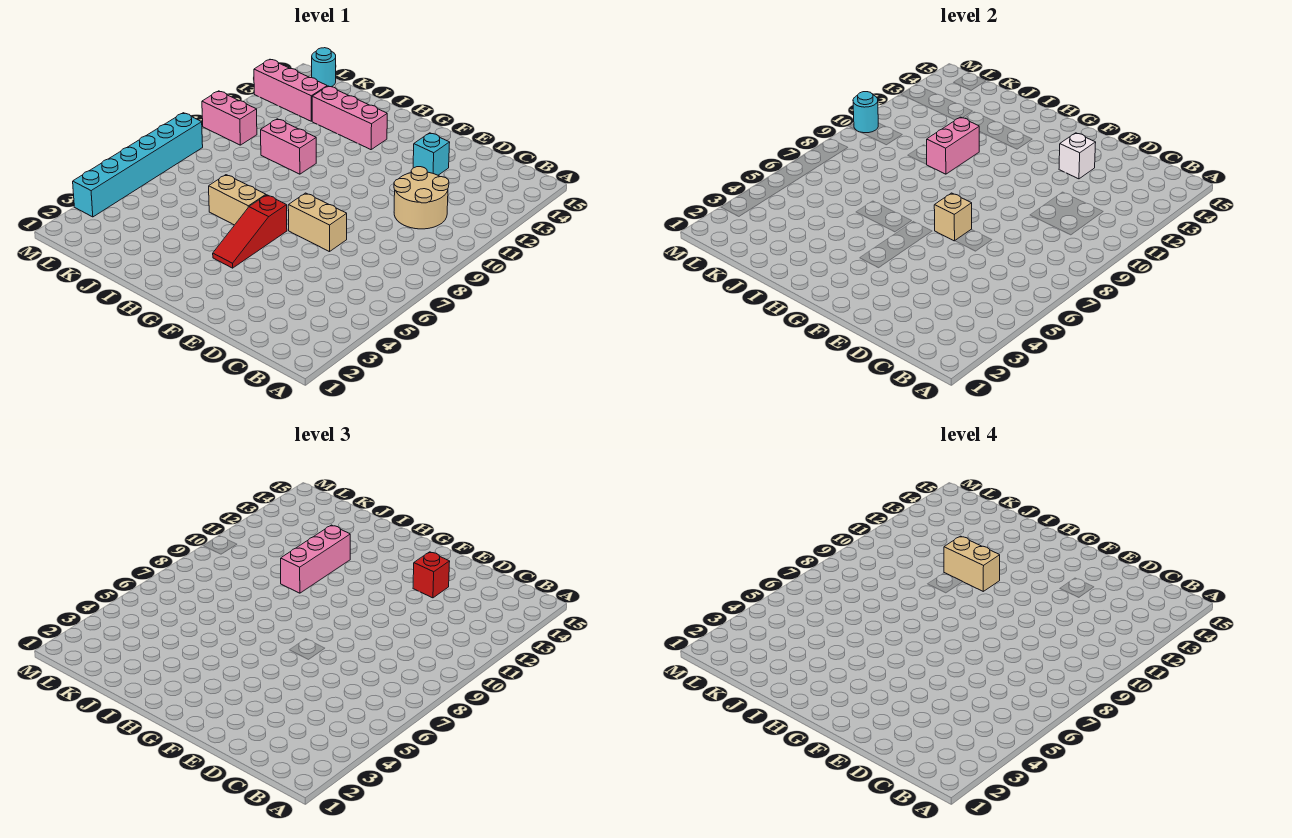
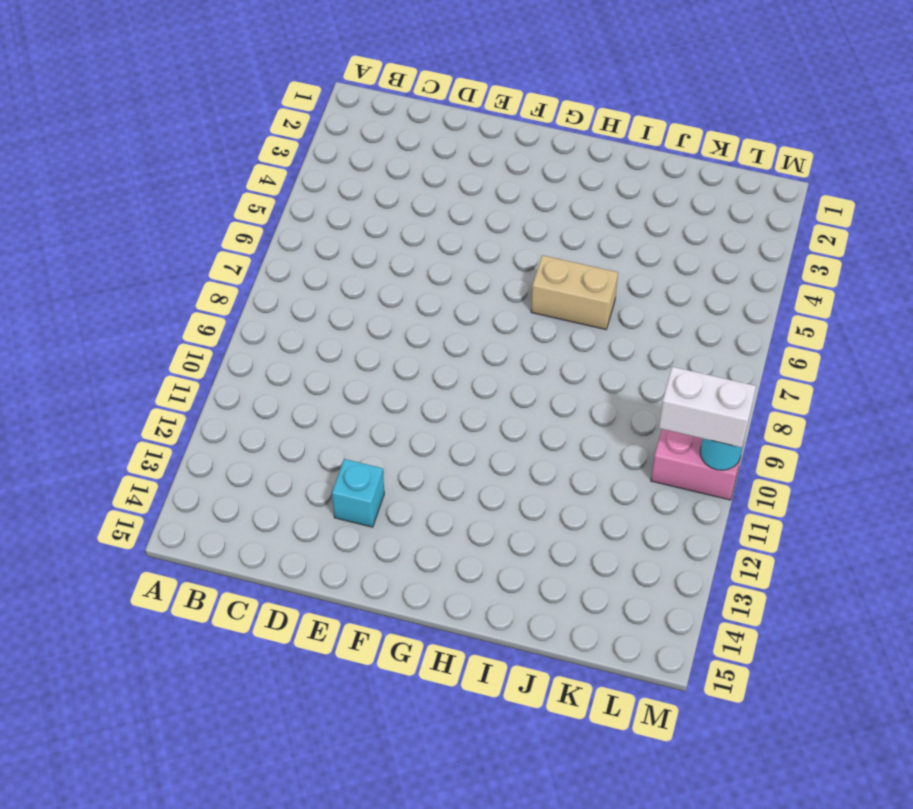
white brick L10:M10 level 3 -> none
none -> tan round brick C10:D11 level 1
none -> tan brick E7:F7 level 1
none -> red slope G4:G6 level 1 top 6

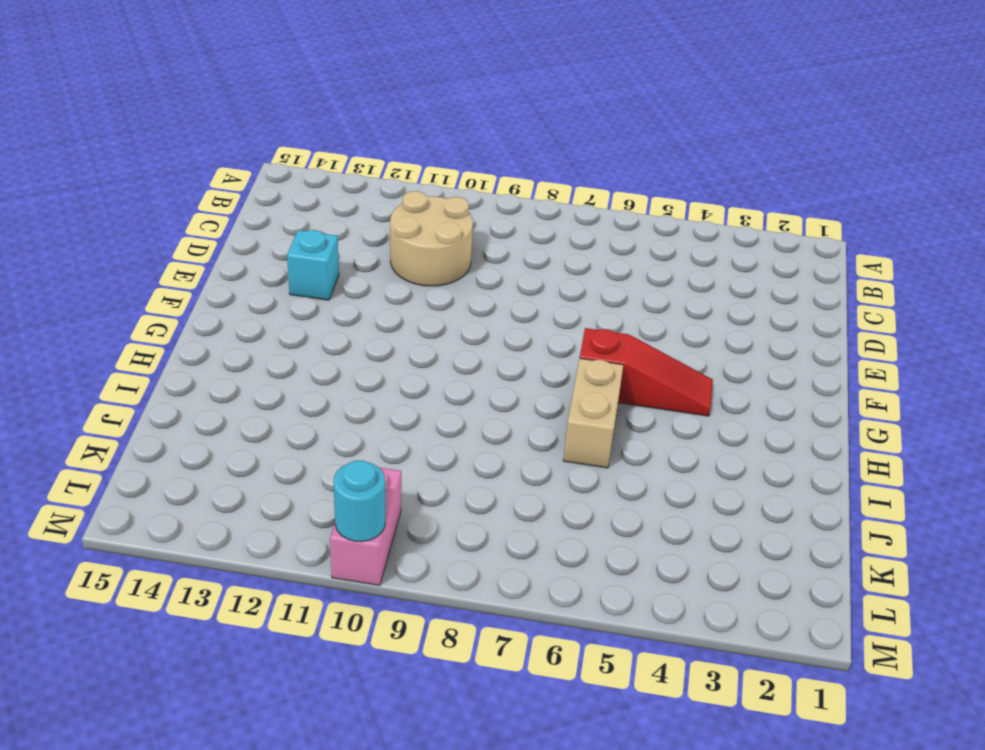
none -> tan brick E7:F7 level 1
none -> pink brick H13:J13 level 1
none -> pink brick I10:J10 level 1

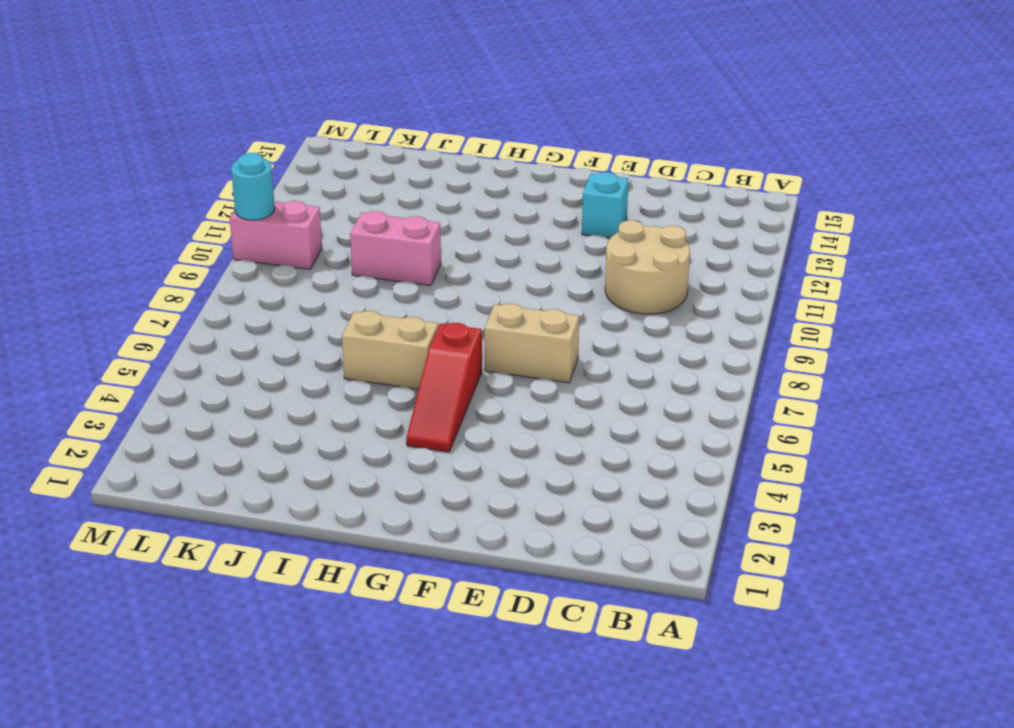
none -> pink brick H13:J13 level 1
none -> pink brick K13:M13 level 1
none -> cyan round brick L15 level 1

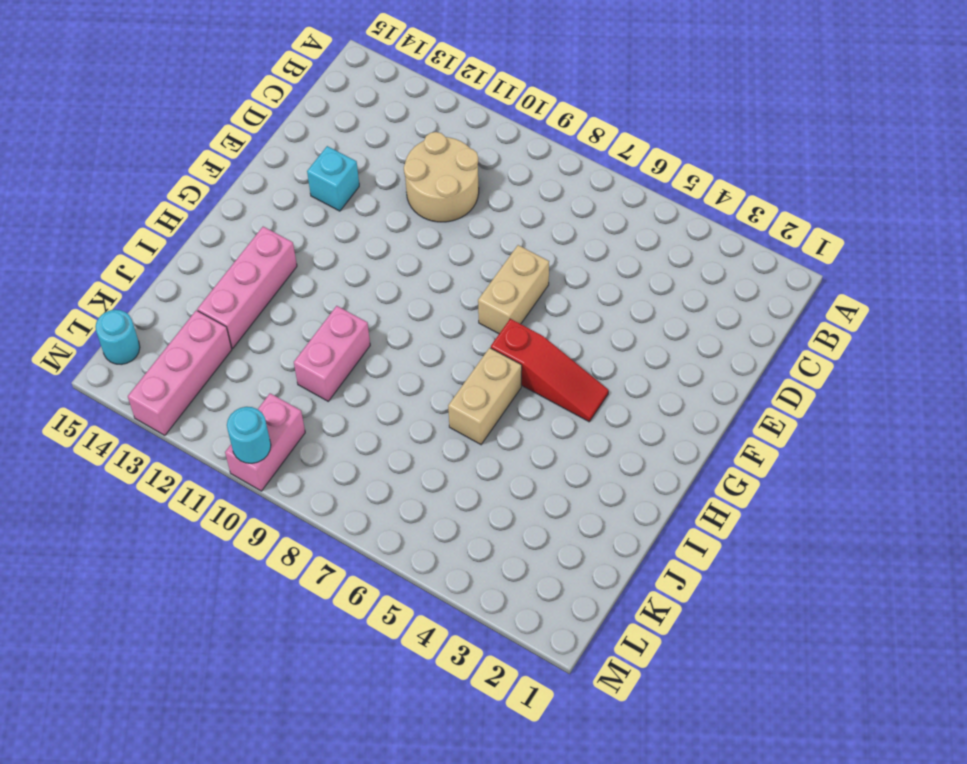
none -> cyan brick M3:M8 level 1
none -> white brick E13 level 2
none -> tan brick F7 level 2

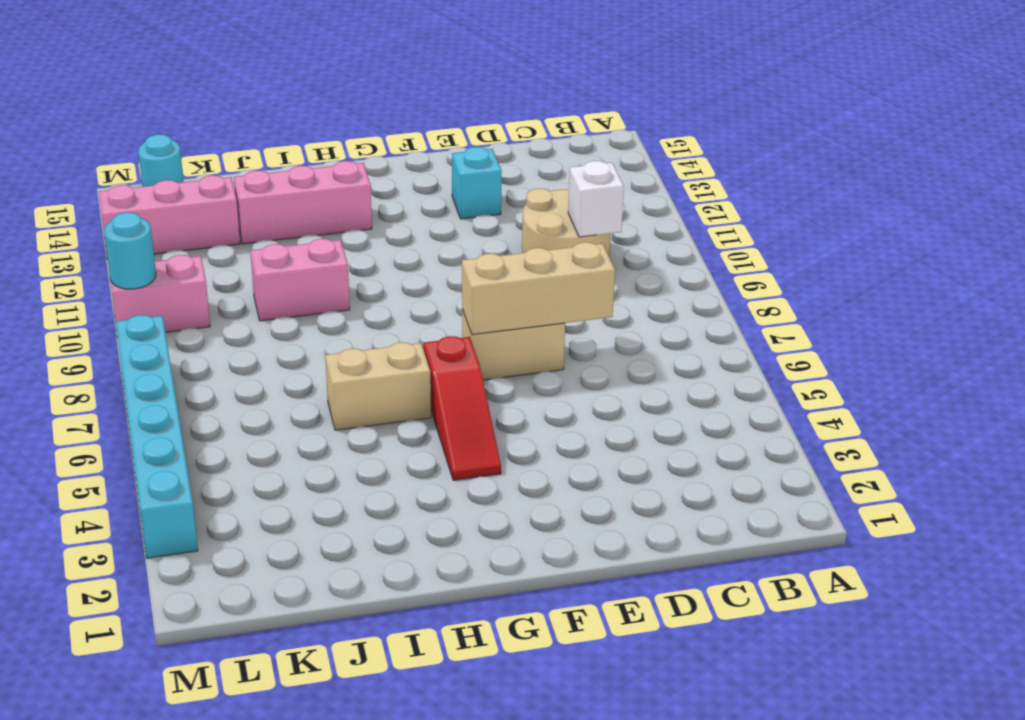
white brick C10 level 2 -> white brick E13 level 2
tan brick D7:F7 level 2 -> tan brick F7 level 2
none -> pink brick I10:I11 level 2
none -> red brick E13 level 3
none -> pink brick I10:I12 level 3

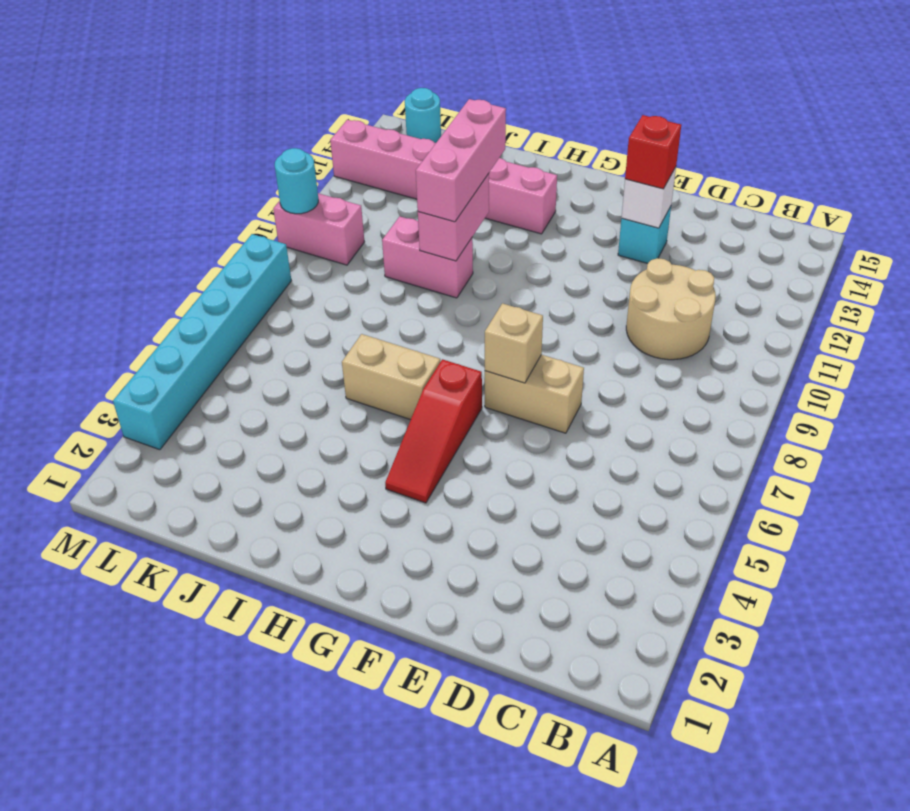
none -> tan brick H11:I11 level 4

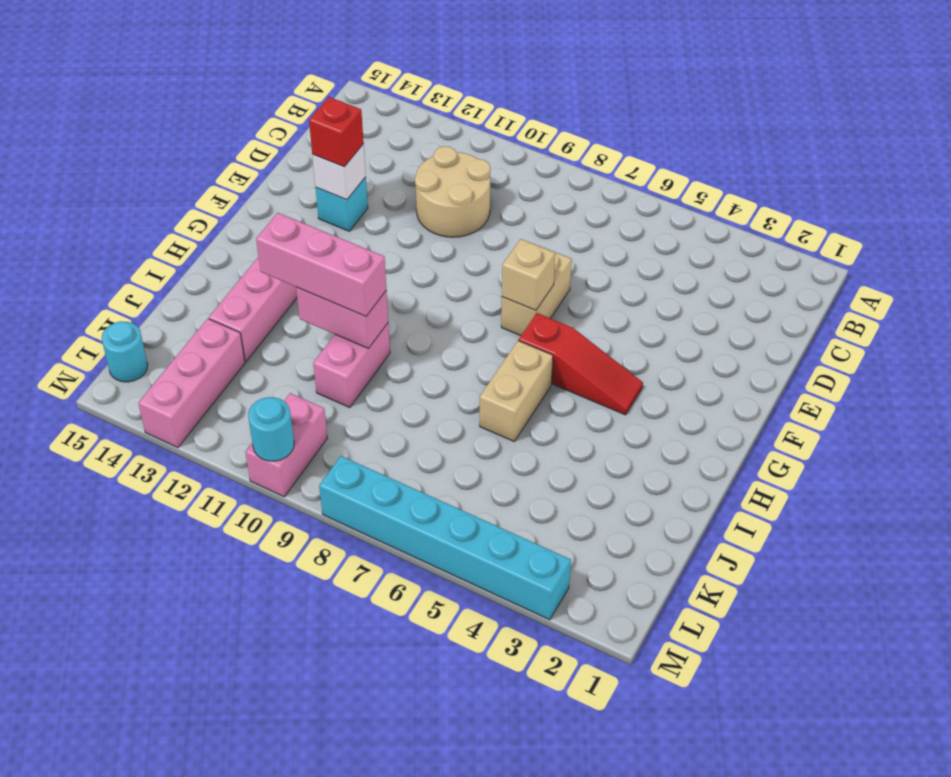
none -> tan brick H11:I11 level 4

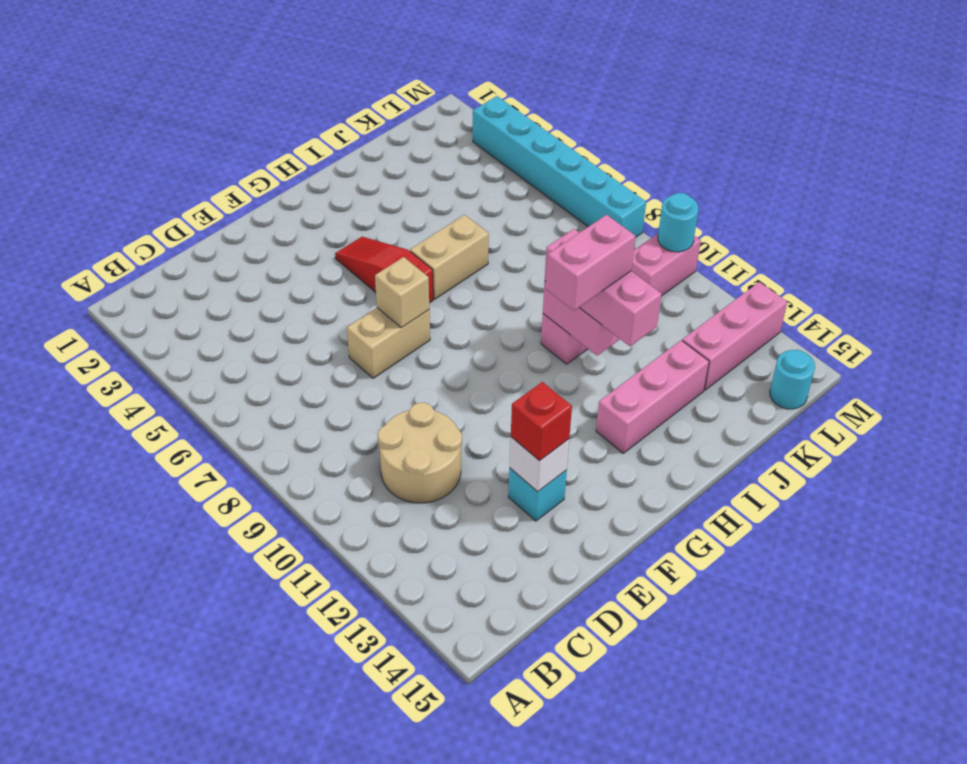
pink brick H11:I11 level 4 -> tan brick H11:I11 level 4

